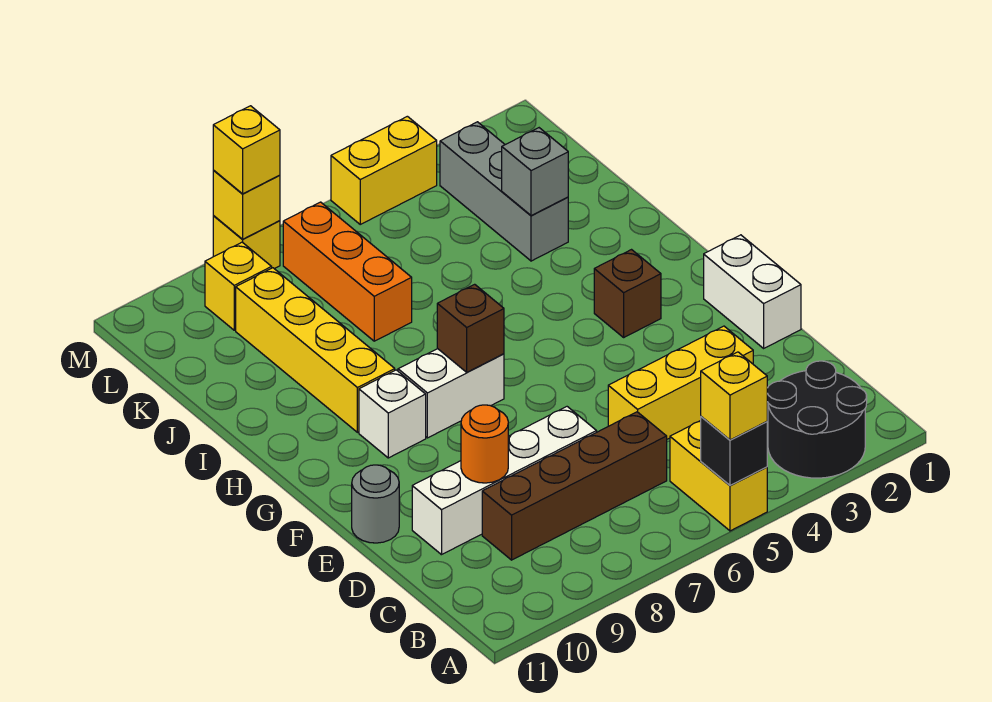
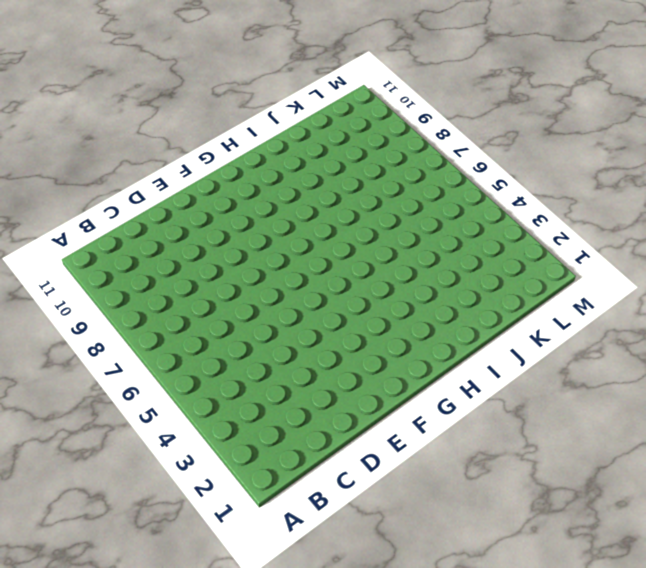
none -> black round brick A2:B3 level 1
none -> yellow brick A5:B5 level 1
none -> brown brick C6:C9 level 1

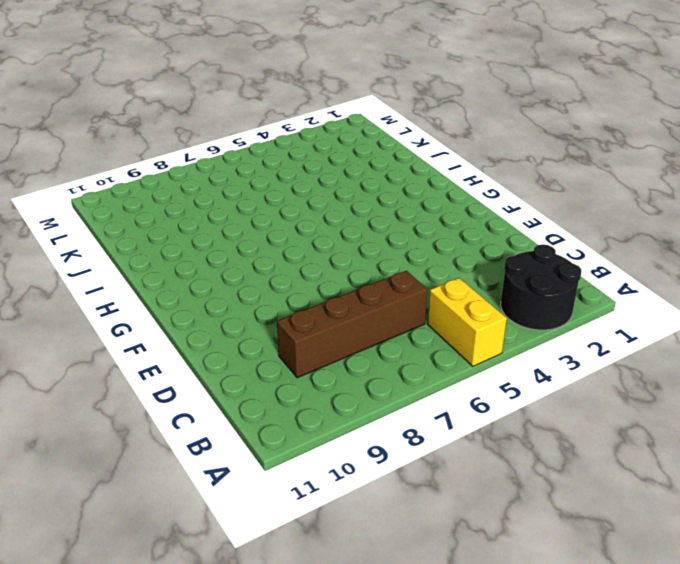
none -> yellow brick D3:D5 level 1
none -> white brick D7:D10 level 1
none -> white brick E1:F1 level 1

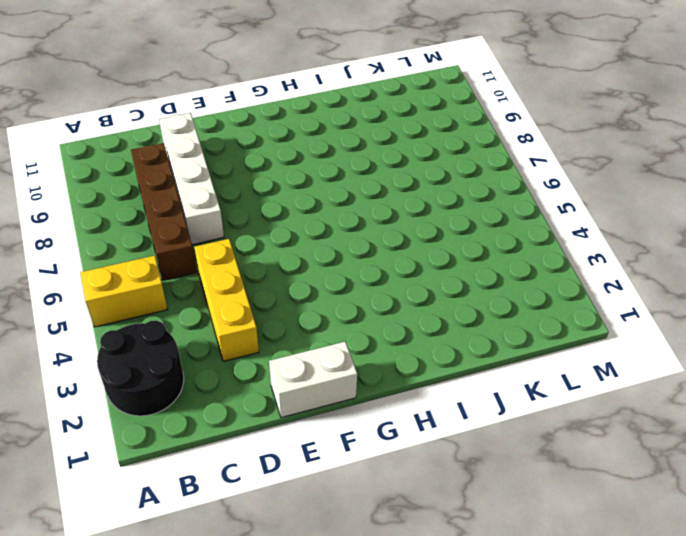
none -> grey round brick E11 level 1
none -> brown brick G3 level 1
none -> white brick G7:G8 level 1

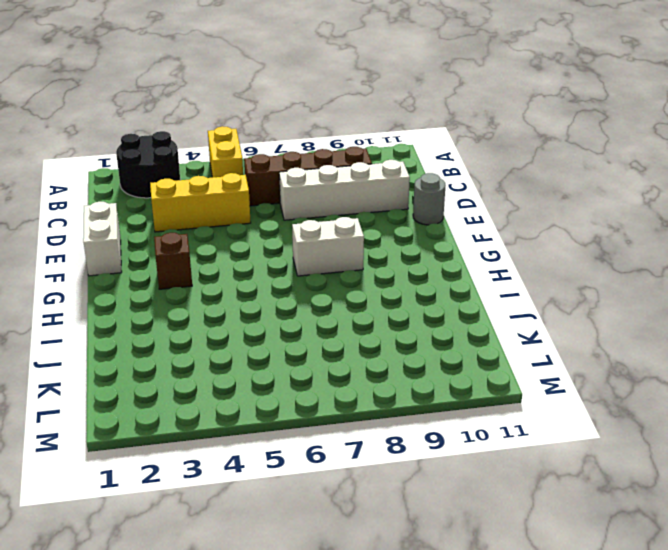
none -> white brick G9 level 1
none -> yellow brick H9:K9 level 1
none -> grey brick J3:L3 level 1

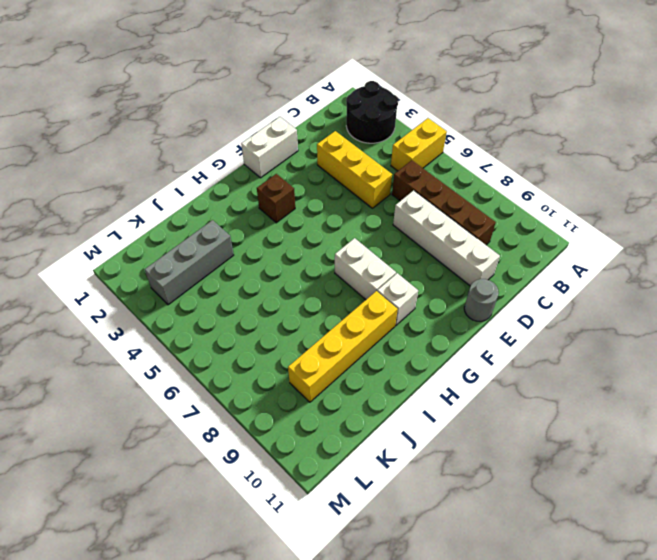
none -> orange brick J7:L7 level 1
none -> yellow brick L9 level 1
none -> yellow brick M4:M5 level 1

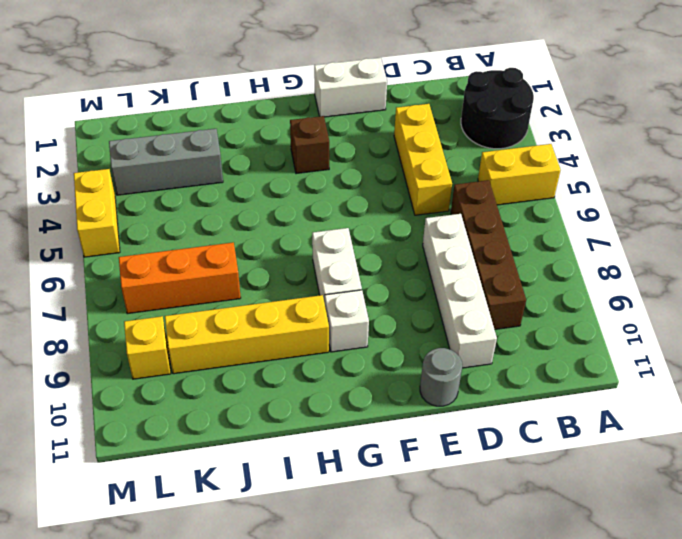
none -> yellow brick M8 level 1
none -> black brick A5 level 2
none -> orange round brick D9 level 2

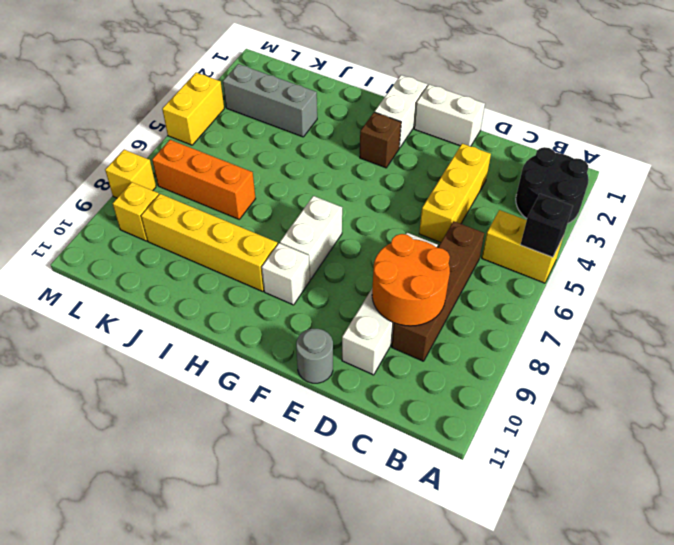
orange round brick C8:D9 level 2 -> orange round brick D9 level 2
white brick G1:G2 level 1 -> none
none -> brown brick G7 level 2
none -> grey brick J3 level 2
none -> yellow brick M8 level 2

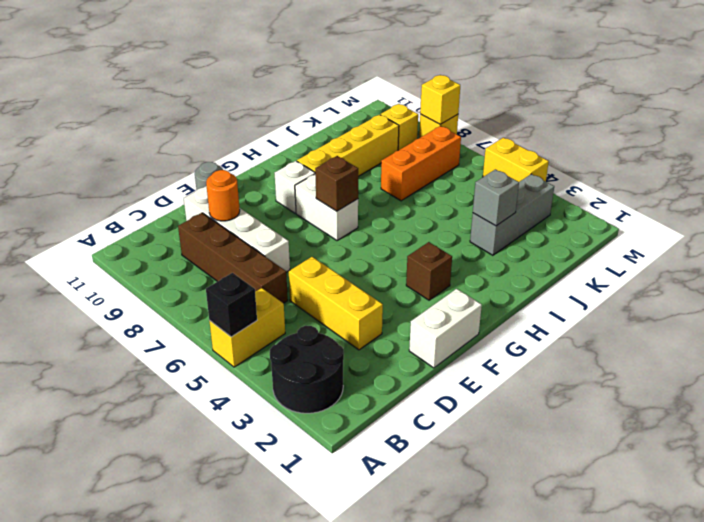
none -> yellow brick A5 level 3
none -> yellow brick M8 level 3

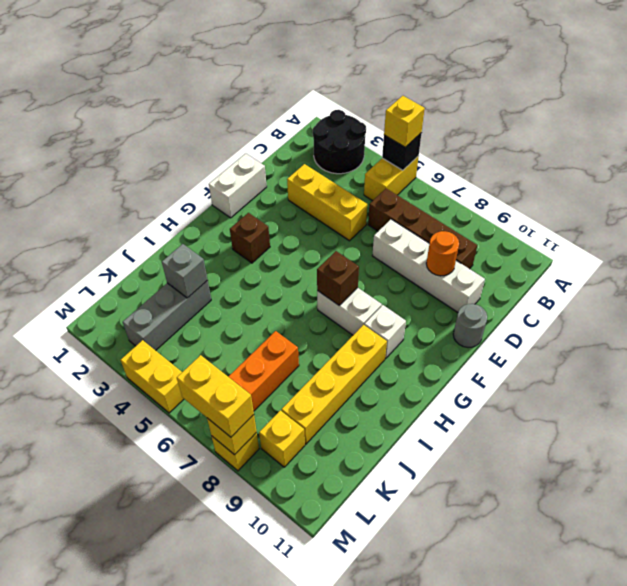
yellow brick M7:M8 level 3 -> yellow brick M8 level 3

